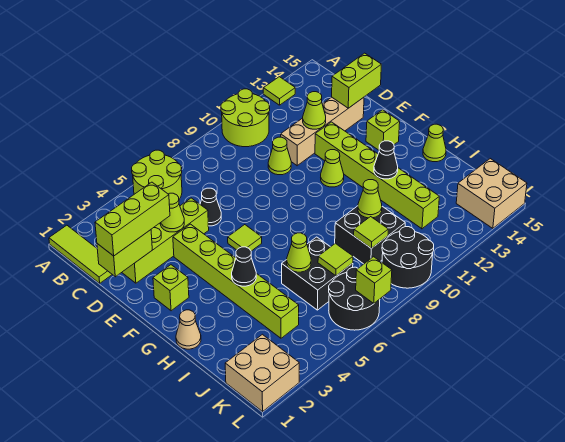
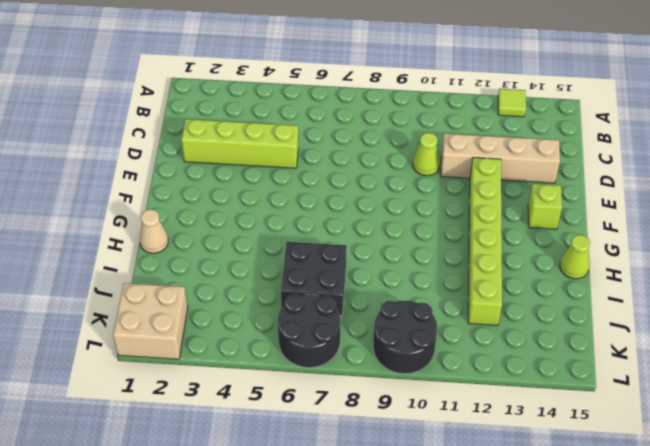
none -> lime tile A1:C1 level 1
none -> lime round brick A5:B6 level 1
none -> lime round brick A10:B11 level 1
none -> black cone D6 level 1

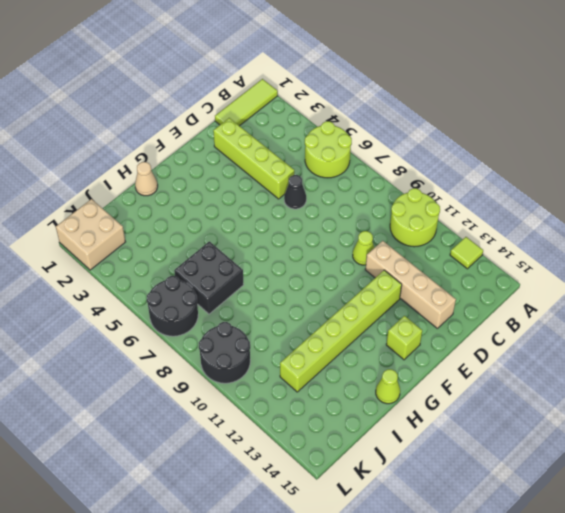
none -> lime brick E4:J4 level 1
none -> lime brick F2 level 1
none -> lime tile F6 level 1
none -> lime cone F11 level 1

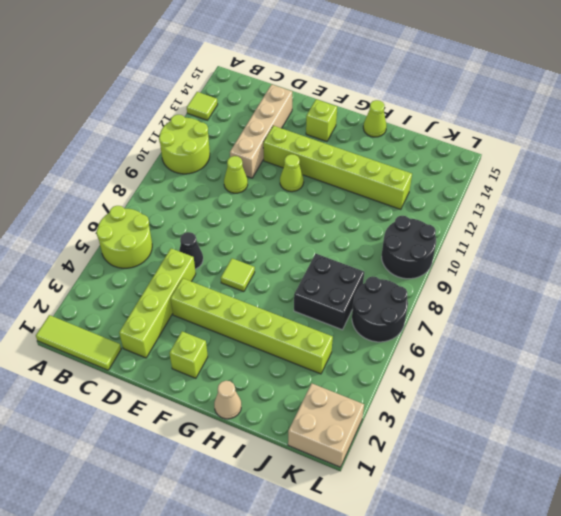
none -> black brick I9:J10 level 1
none -> tan brick K14:L15 level 1
none -> lime brick D1:D2 level 2
none -> lime cone D4 level 2

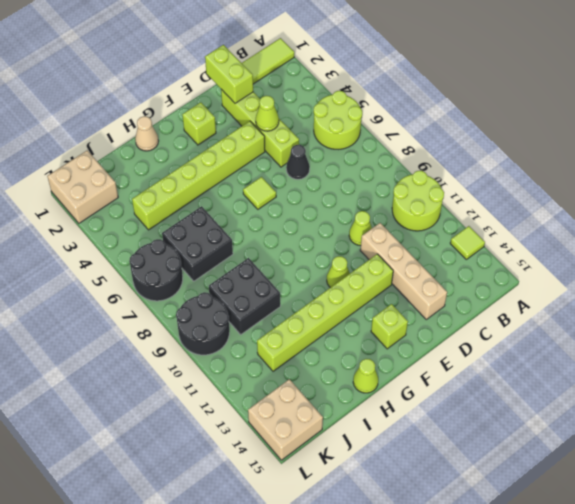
none -> lime cone D12 level 2
none -> lime brick D14:D15 level 2
none -> black cone H4 level 2
none -> black cone H12 level 2

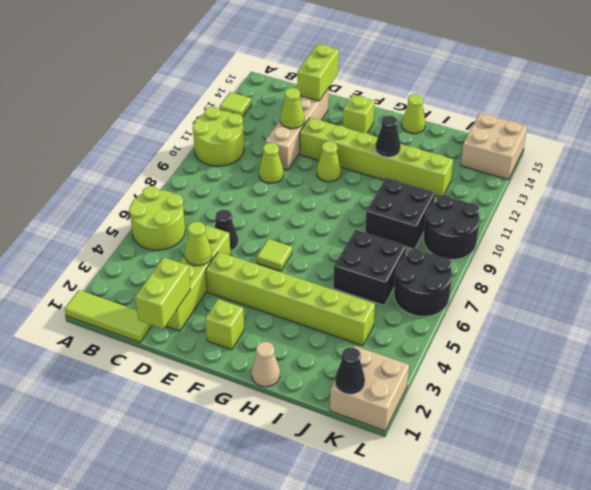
black cone K1 level 2 -> black cone H4 level 2
none -> lime cone I6 level 2
none -> lime cone I10 level 2
none -> lime tile J7 level 2
none -> lime tile J9 level 2

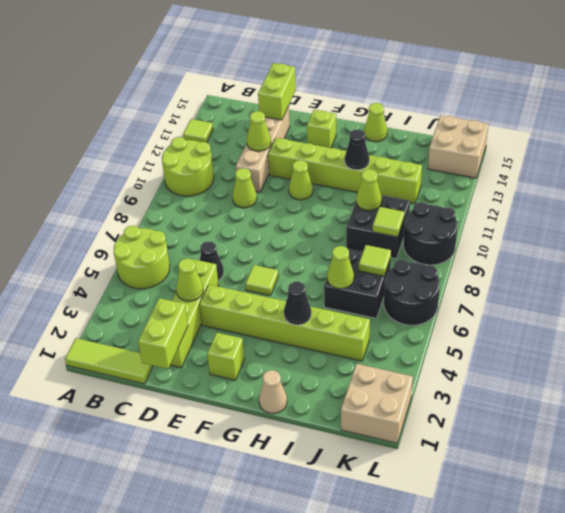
none -> lime brick L7 level 2
none -> lime brick D1:D3 level 3

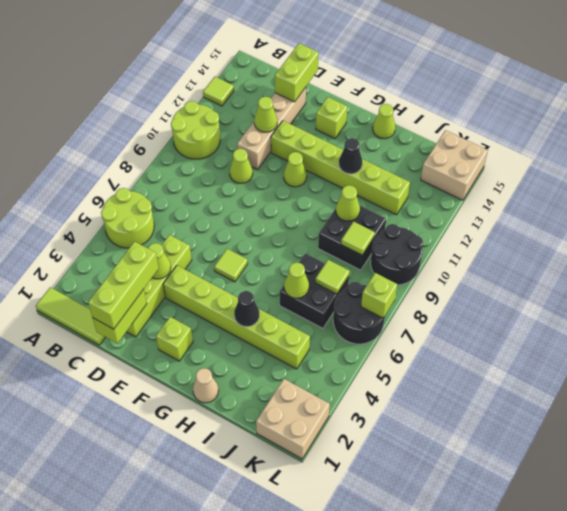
none -> black cone D6 level 1

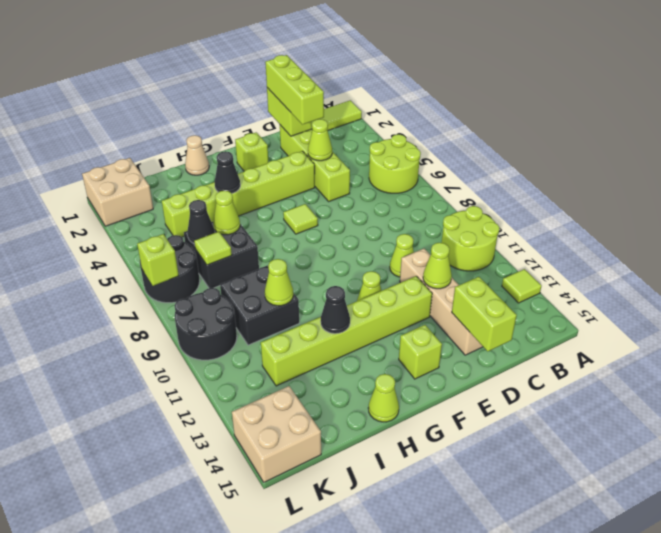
black cone J6 level 2 -> black cone D6 level 1
none -> lime tile J9 level 2

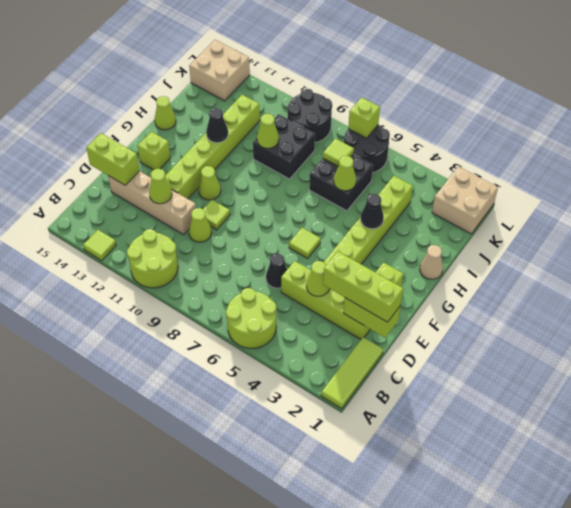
lime tile E10 level 1 -> lime tile J9 level 2

